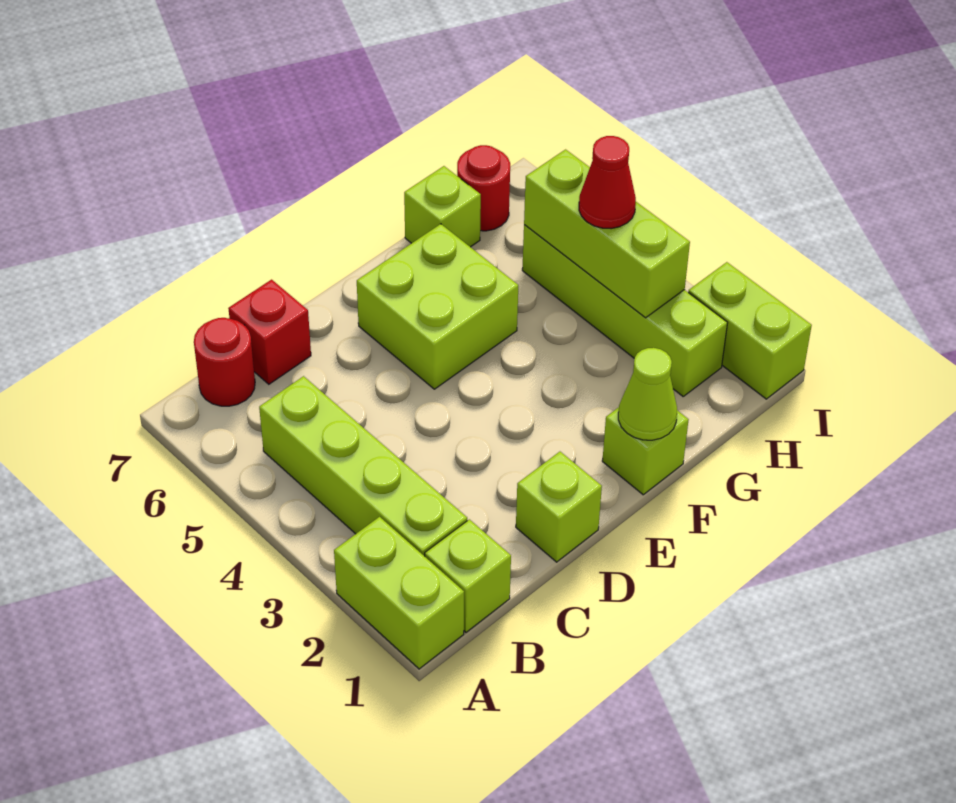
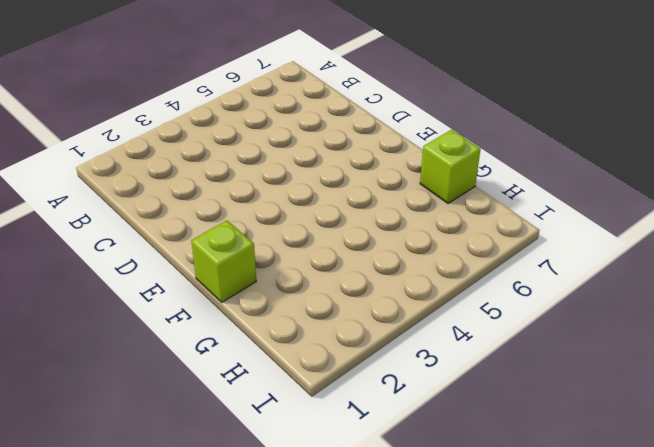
none -> lime brick A1:A2 level 1
none -> lime brick B1 level 1
none -> lime brick B2:B5 level 1

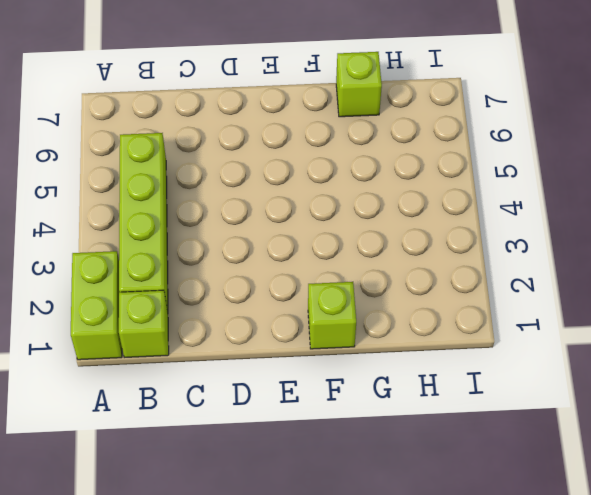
none -> red round brick B7 level 1
none -> red brick C7 level 1
none -> lime brick D1 level 1

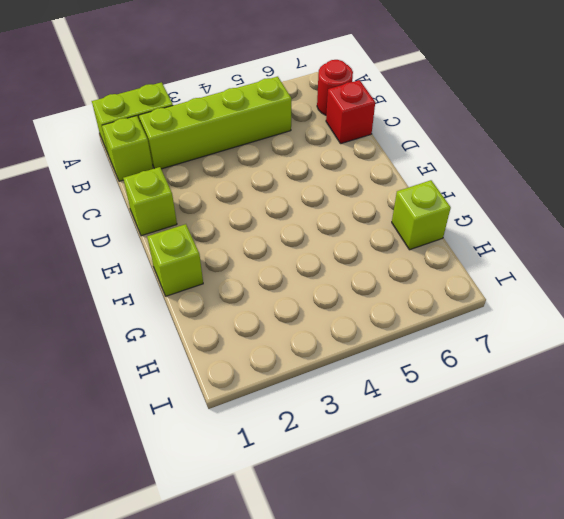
none -> lime brick E5:F6 level 1
none -> lime brick H2:H5 level 1
none -> red round brick H7 level 1

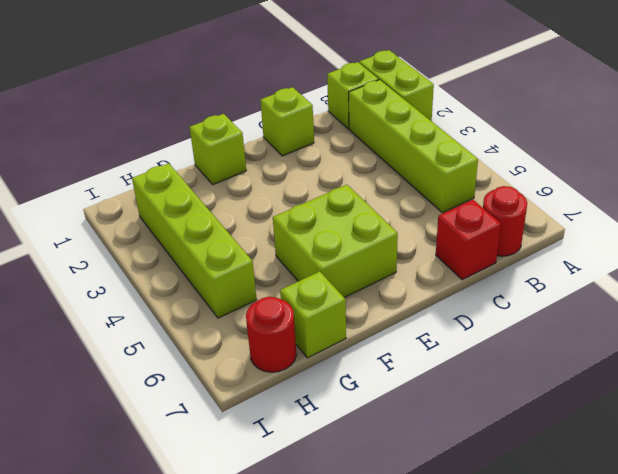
none -> lime brick I1:I2 level 1
none -> lime cone F1 level 2
none -> lime brick H3:H5 level 2

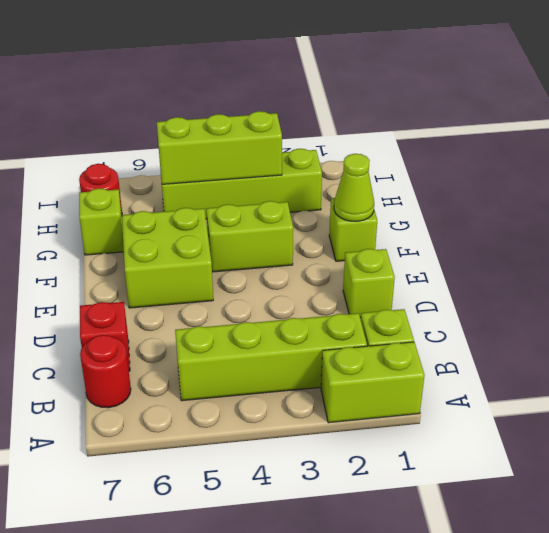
lime brick F3:F4 level 1 -> lime brick I1:I2 level 1
none -> red cone H4 level 3

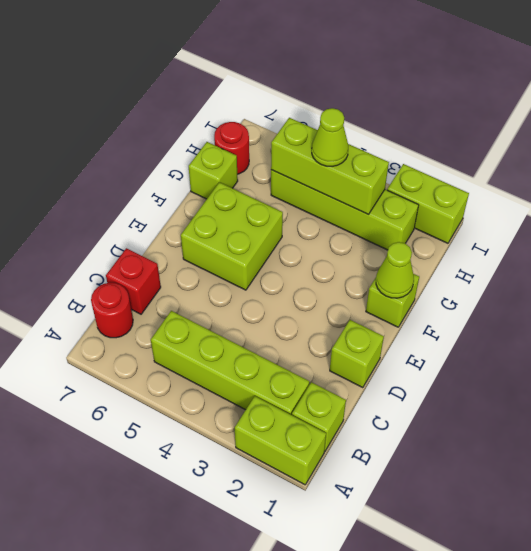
lime cone H4 level 3 -> red cone H4 level 3

